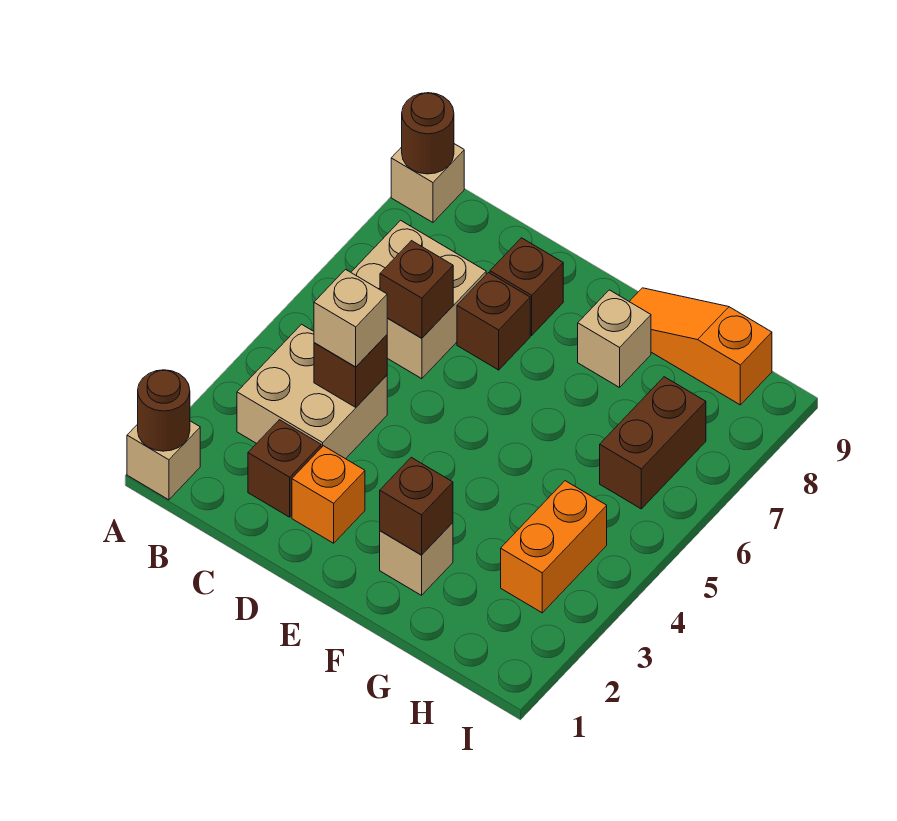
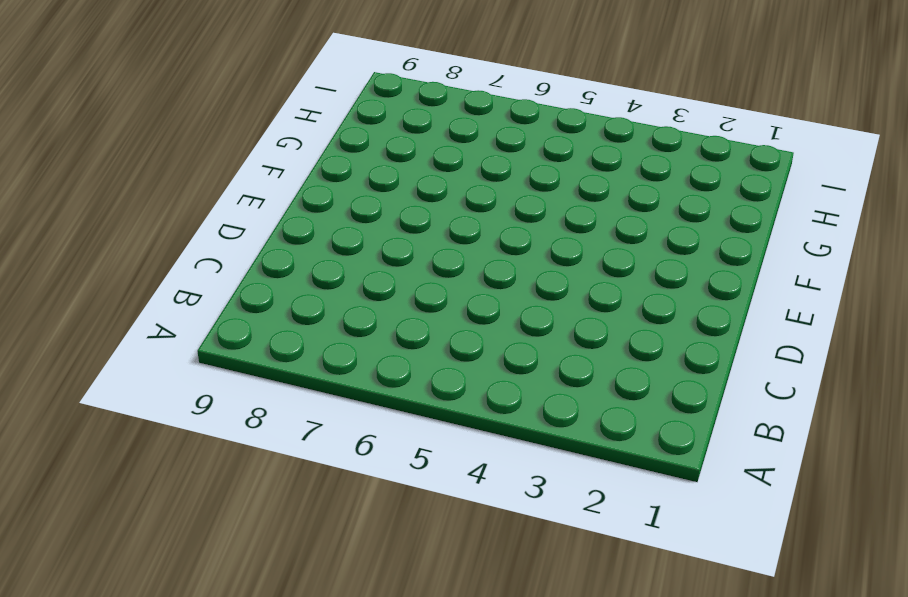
none -> tan brick A1 level 1
none -> tan brick A9 level 1
none -> tan brick B3:C4 level 1

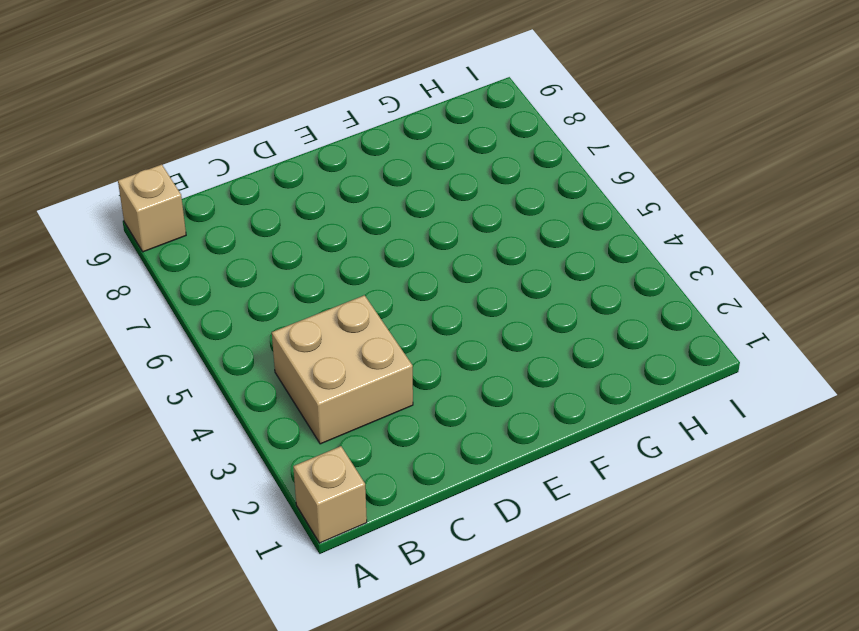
none -> tan brick B6:C7 level 1
none -> brown brick C2 level 1
none -> orange brick D2 level 1

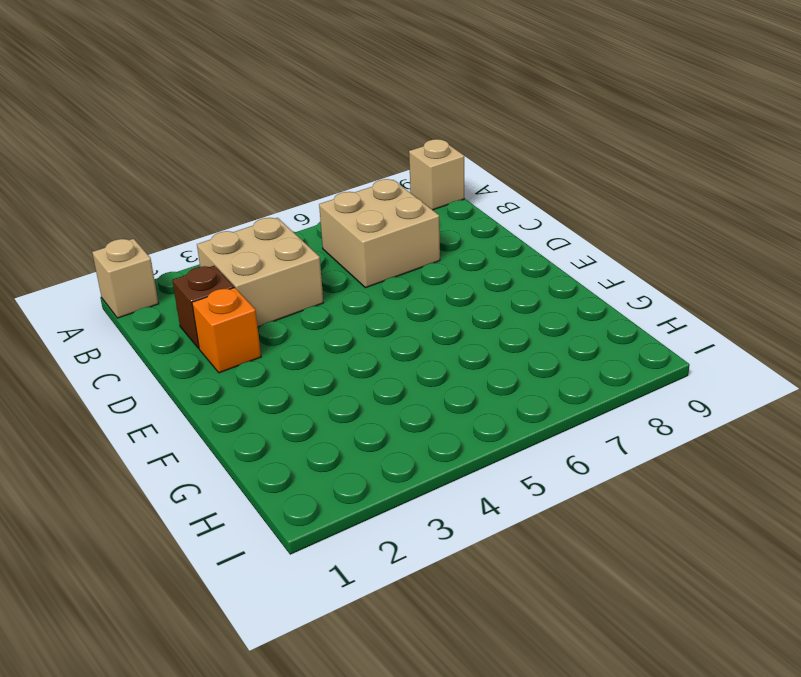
none -> brown brick D7 level 1
none -> brown brick D8 level 1
none -> tan brick F2 level 1

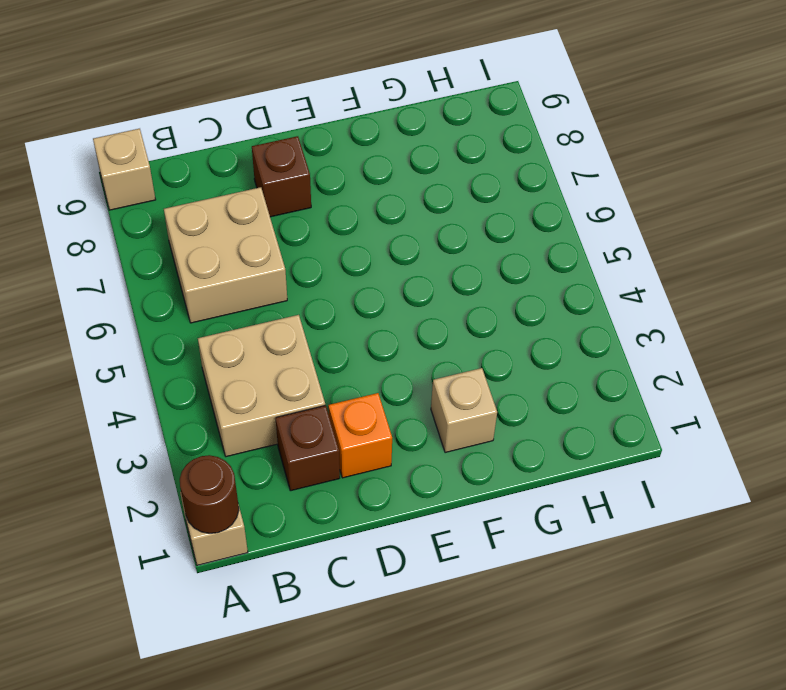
none -> brown brick D7 level 1
none -> tan brick F8 level 1
none -> orange slope F9:H9 level 1 top H

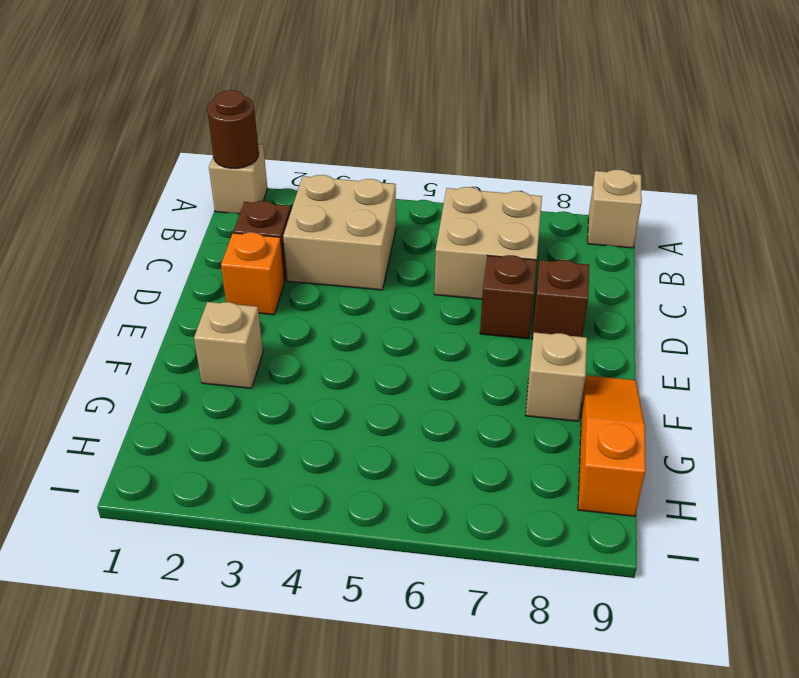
none -> orange brick H3:H4 level 1
none -> brown brick H6:H7 level 1
none -> brown round brick A9 level 2

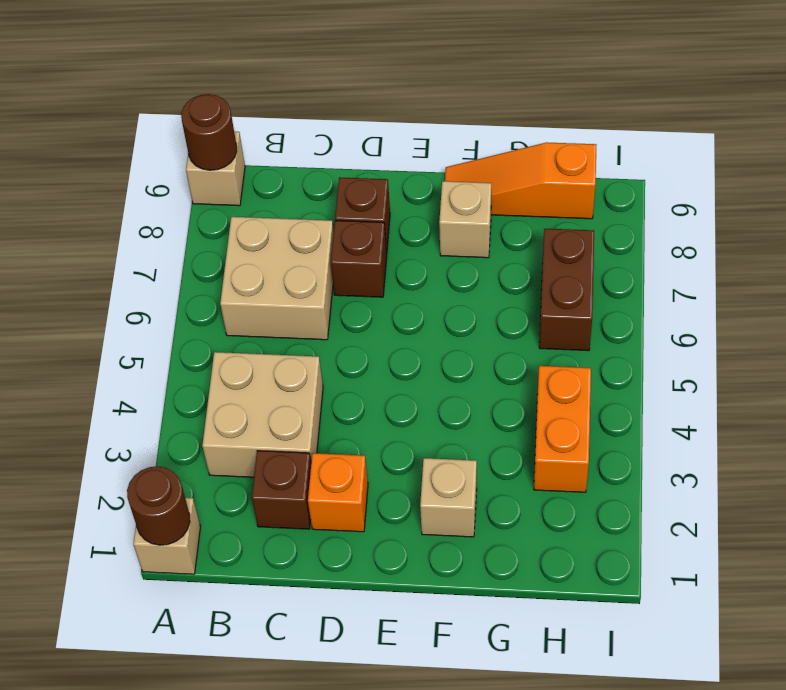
none -> brown brick C4 level 2
none -> brown brick C6 level 2
none -> brown brick F2 level 2

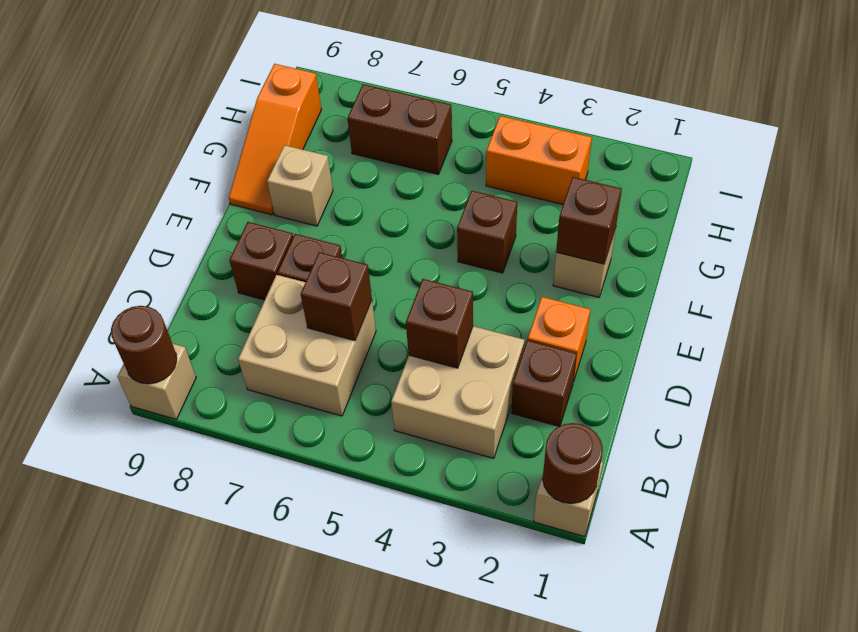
brown brick F4 level 1 -> none
none -> tan brick C4 level 3

